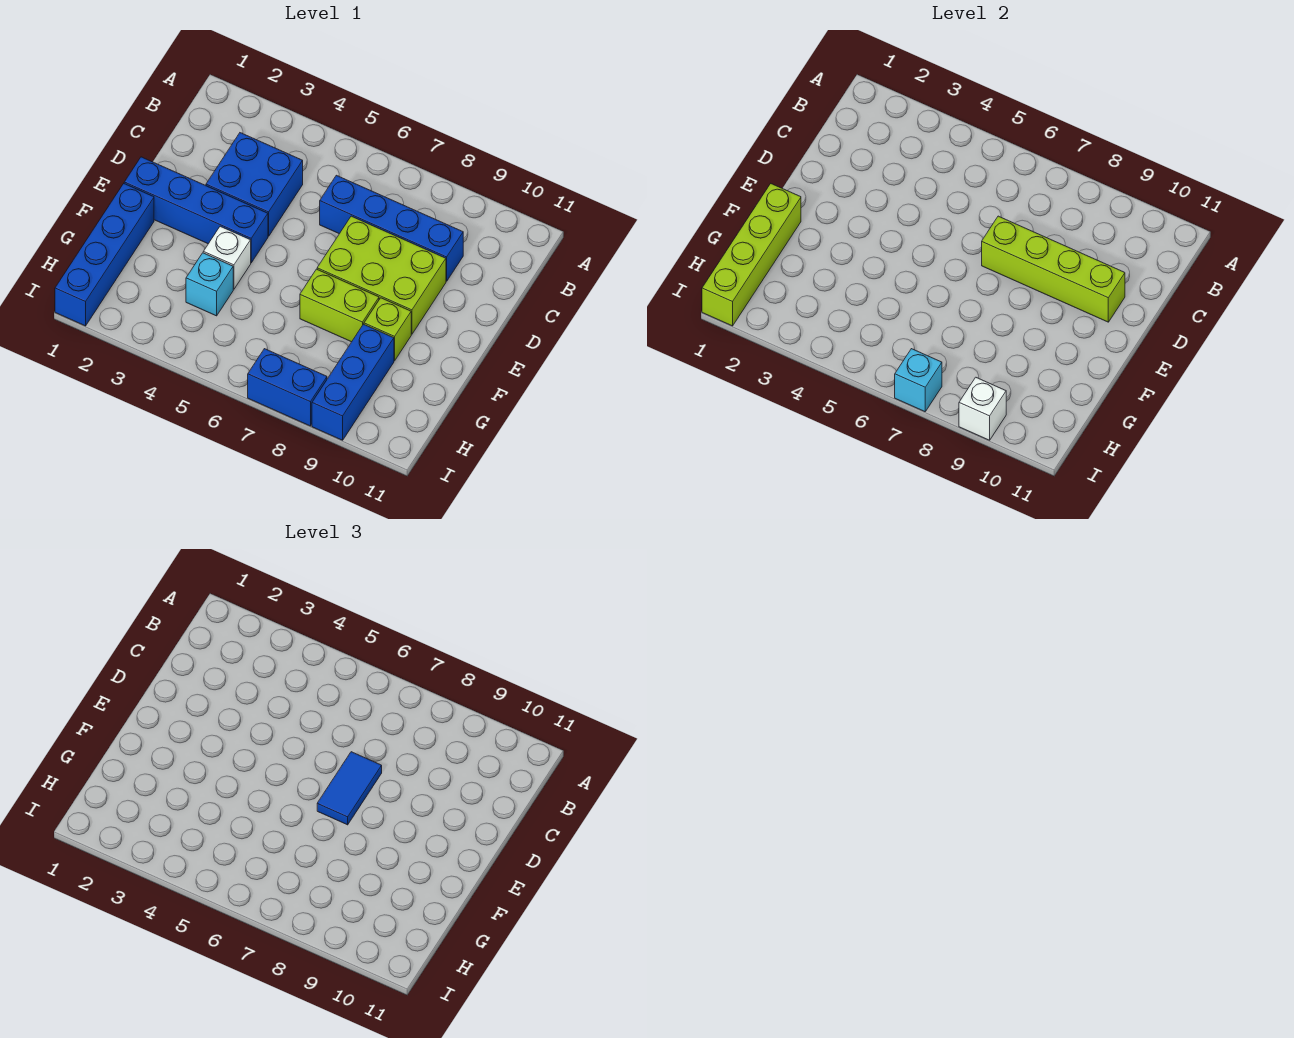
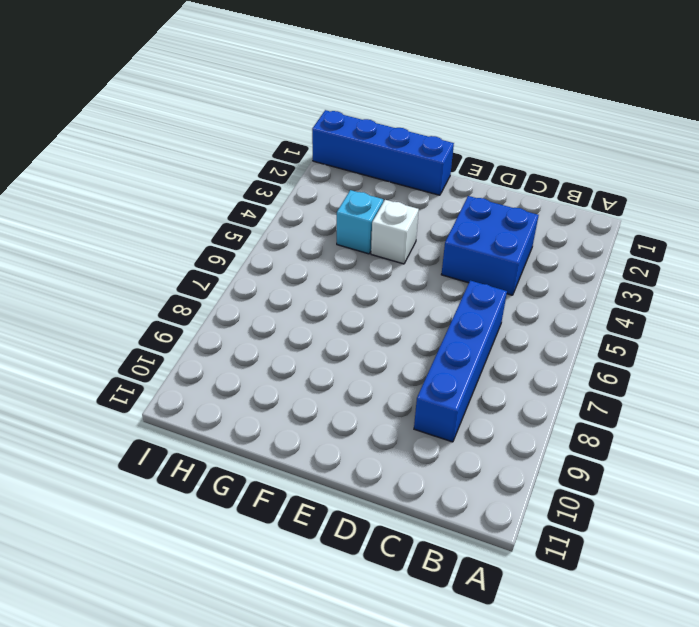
none -> lime brick D7:E9 level 1
none -> blue brick E1:E4 level 1
none -> lime brick F7:F8 level 1

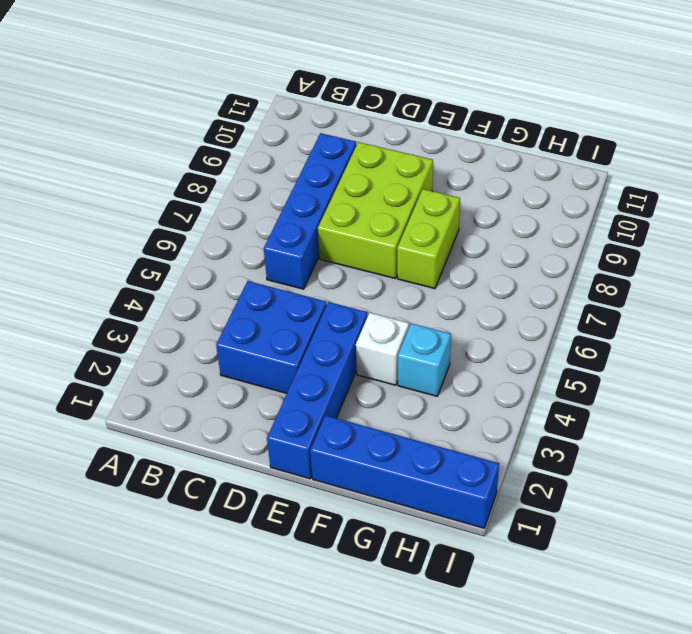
none -> lime brick F9 level 1
none -> blue brick G9:I9 level 1
none -> blue brick I7:I8 level 1

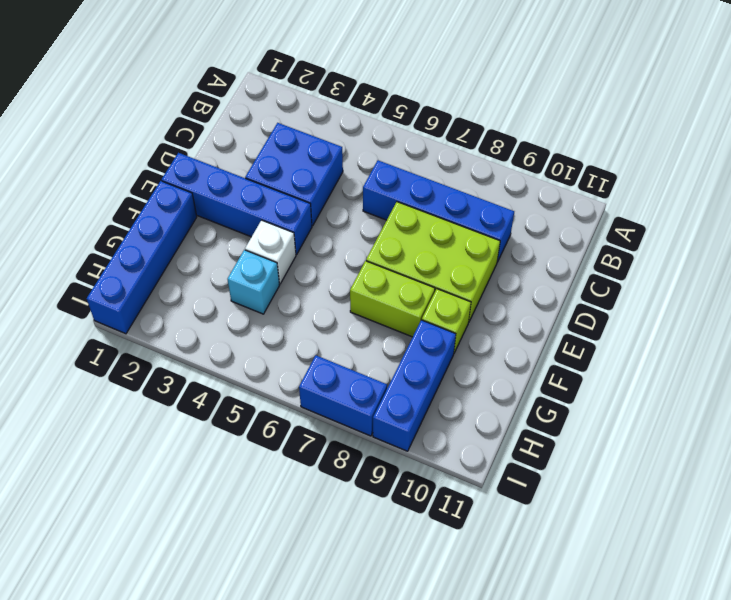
none -> lime brick D7:D10 level 2
none -> lime brick F1:I1 level 2
none -> cyan brick I7 level 2

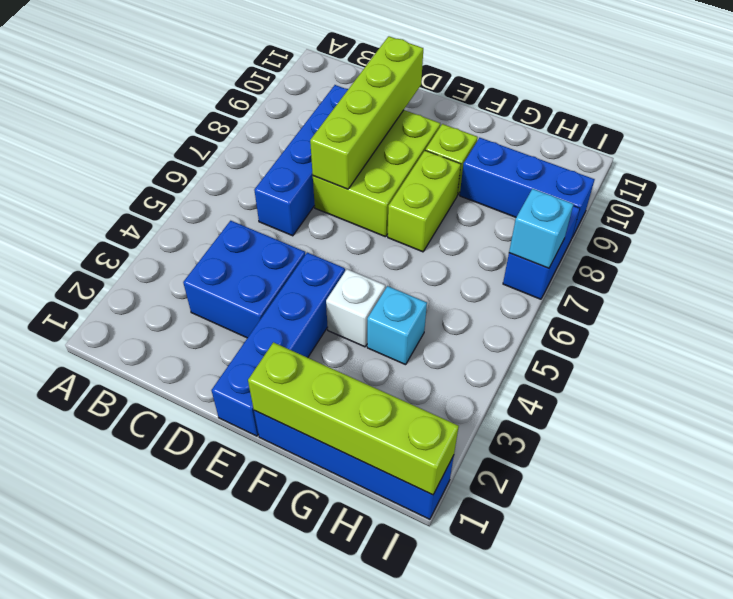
none -> white brick I9 level 2
none -> blue tile D7:E7 level 3

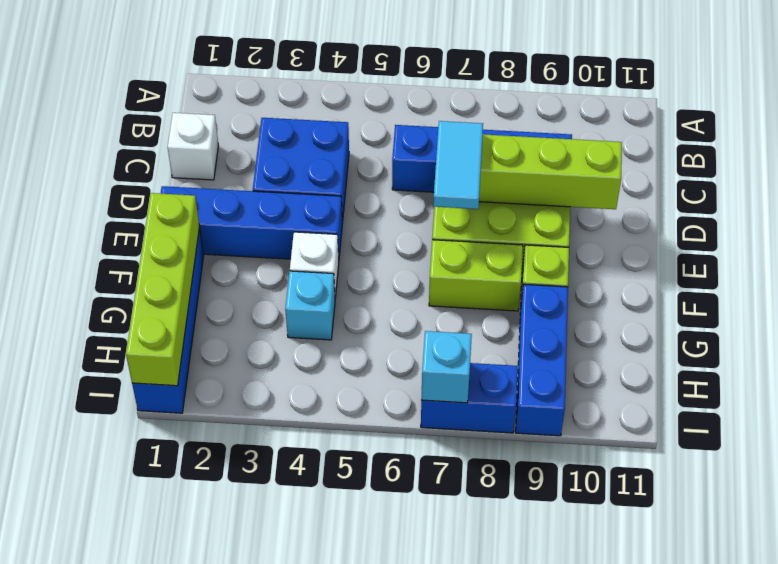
white brick C1 level 1 -> white brick I9 level 2
cyan tile D7:E7 level 3 -> blue tile D7:E7 level 3

